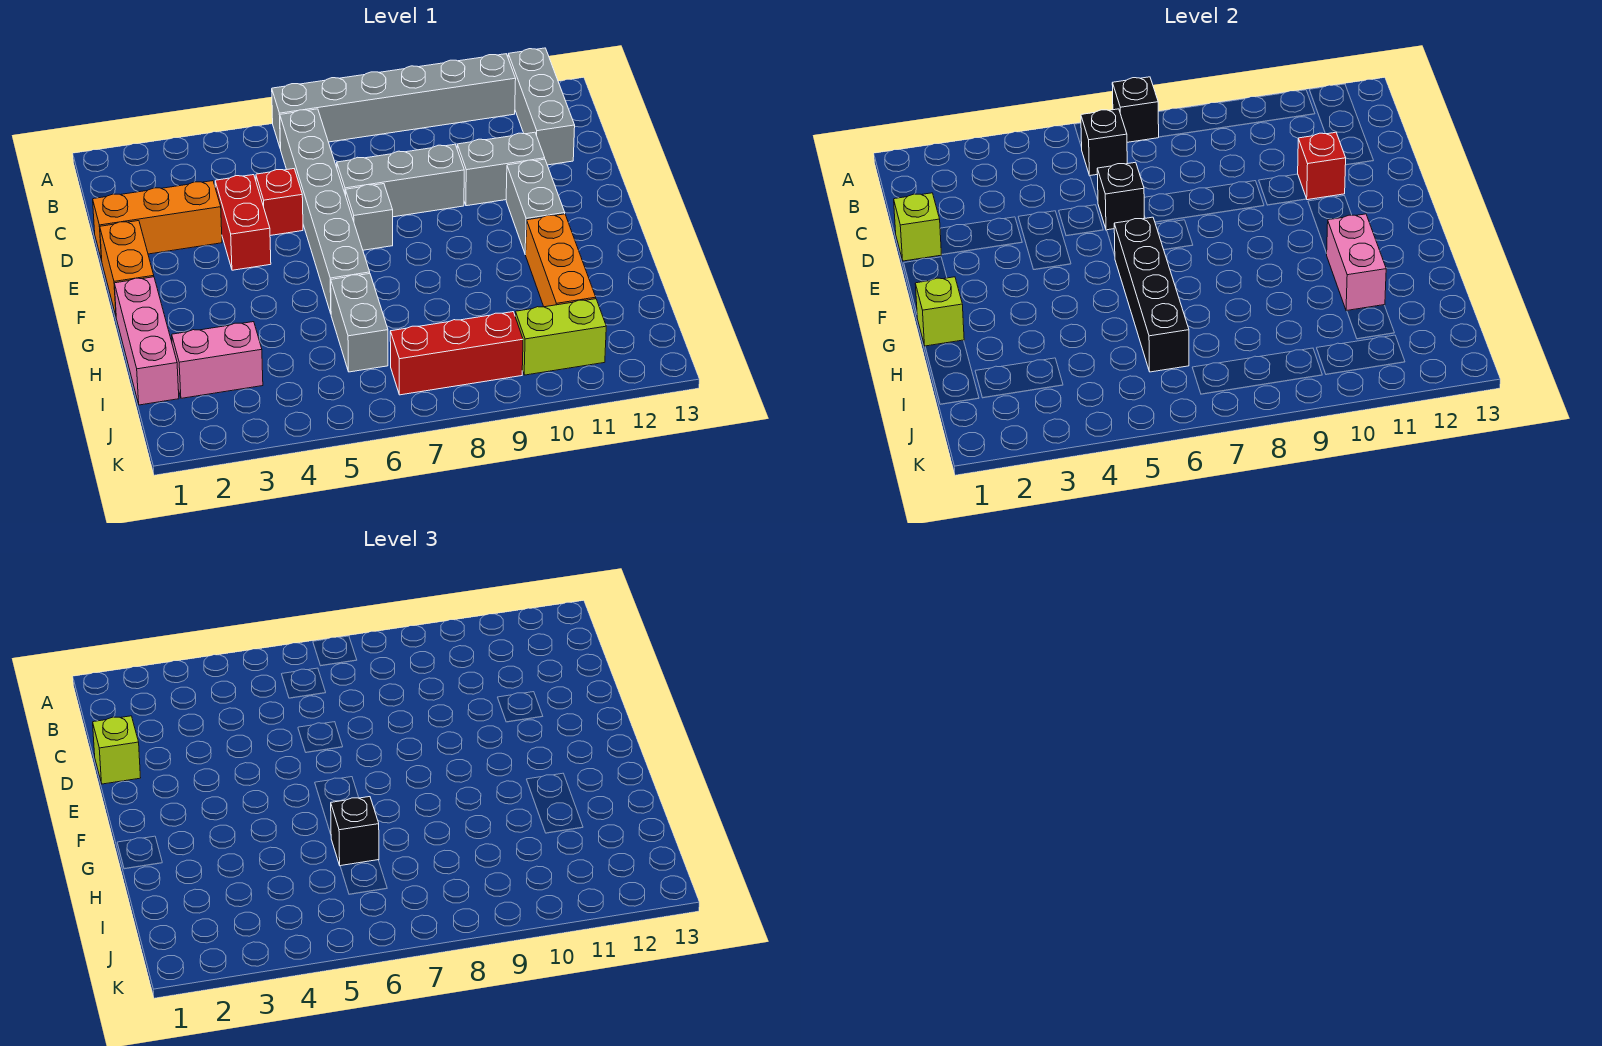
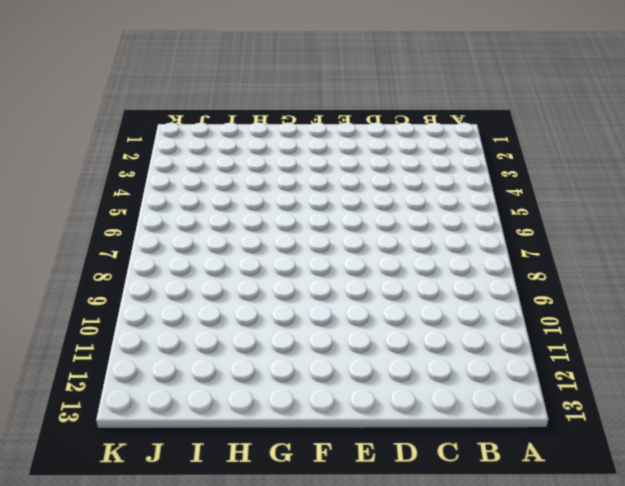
none -> grey brick A6:A11 level 1
none -> grey brick A12:C12 level 1
none -> grey brick B6:G6 level 1

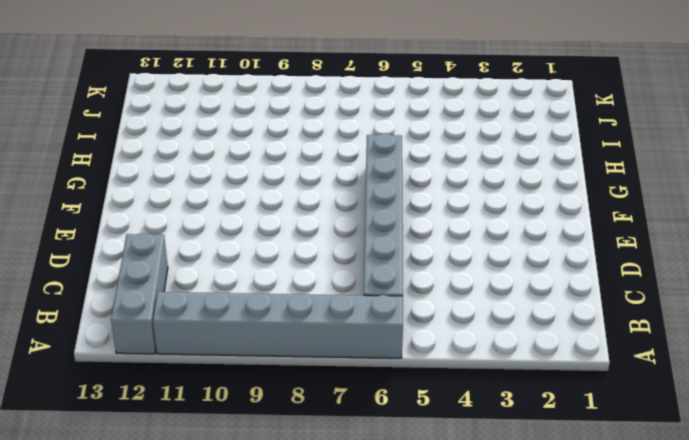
none -> orange brick D1:D3 level 1
none -> red brick D4:E4 level 1
none -> red brick D5 level 1

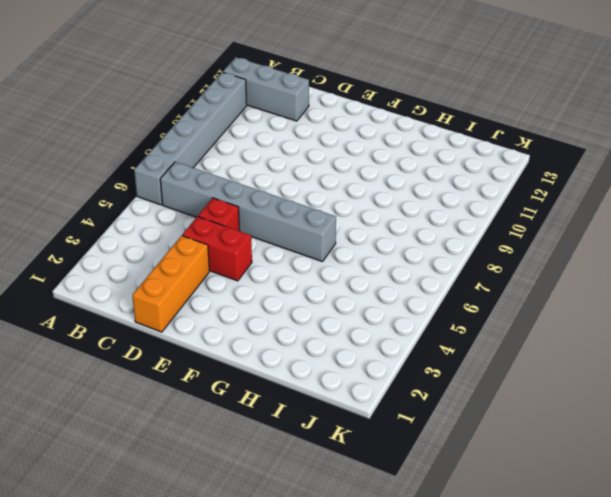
none -> grey brick D7:D9 level 1
none -> grey brick D10:D11 level 1
none -> orange brick E1:F1 level 1

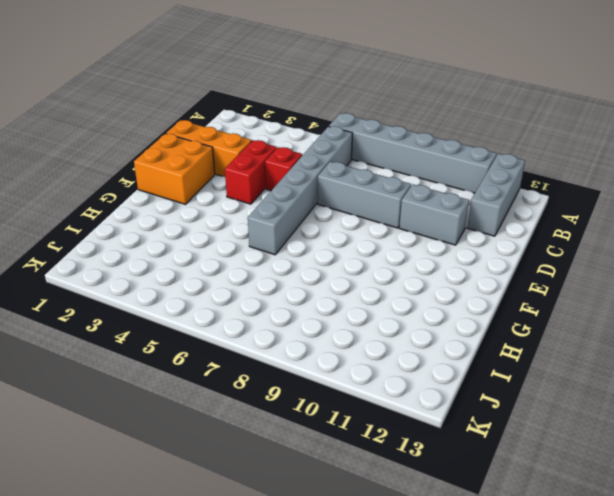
orange brick E1:F2 level 1 -> orange brick E1:F1 level 1
none -> grey brick E7 level 1
none -> grey brick E11:F11 level 1
none -> pink brick G1:I1 level 1

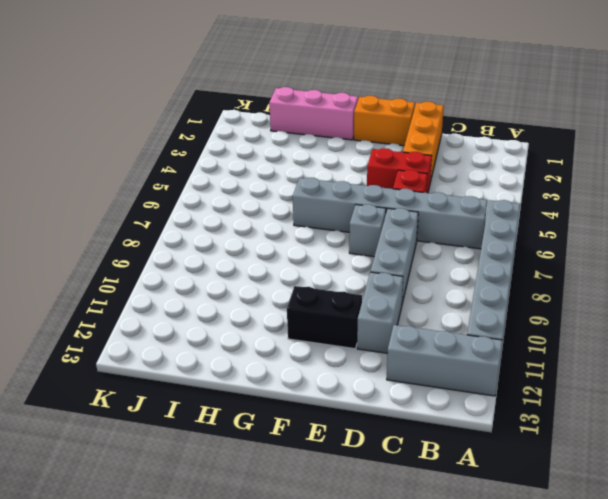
black brick E11:F11 level 1 -> grey brick E11:F11 level 1
none -> orange brick G11:I11 level 1
none -> grey brick H6:I6 level 1
none -> pink brick I2:I3 level 1

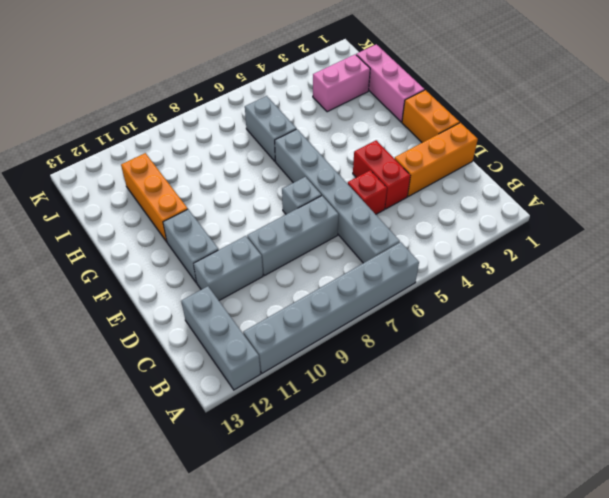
none -> red brick J7:J9 level 1
none -> lime brick J10:J11 level 1
none -> black brick A7 level 2

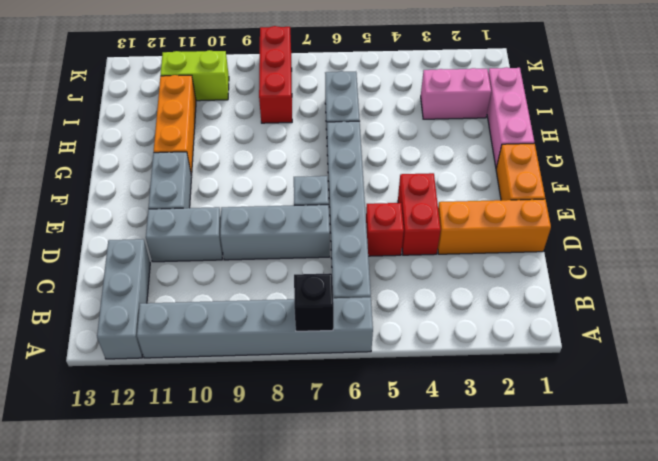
red brick I8:K8 level 1 -> red brick J7:J9 level 1
none -> black brick B6 level 2
none -> lime brick D1 level 2
none -> black brick D6 level 2

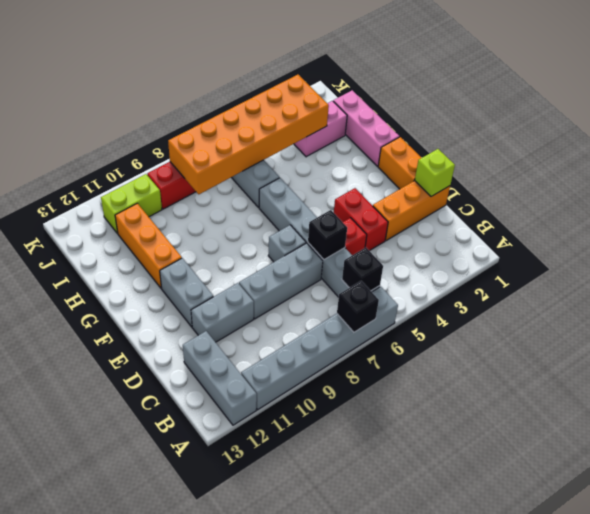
orange brick I3:J8 level 2 -> black brick F6:I6 level 2
none -> red brick D11 level 2
none -> lime brick G1 level 2
none -> pink brick G11:H11 level 2

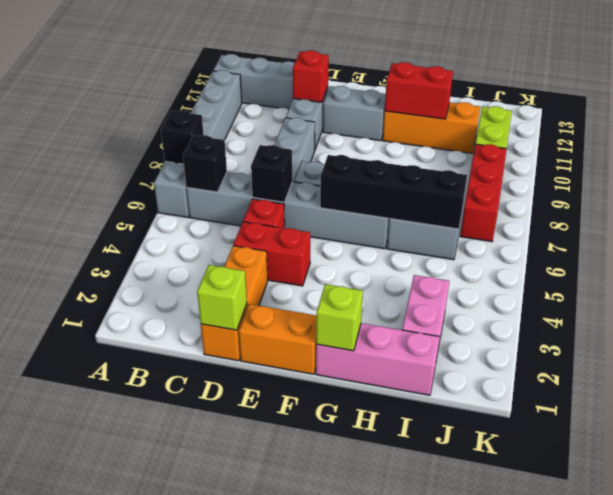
red brick G11:H11 level 2 -> pink brick G11:H11 level 2
none -> lime brick D1 level 3
none -> black brick H6 level 3

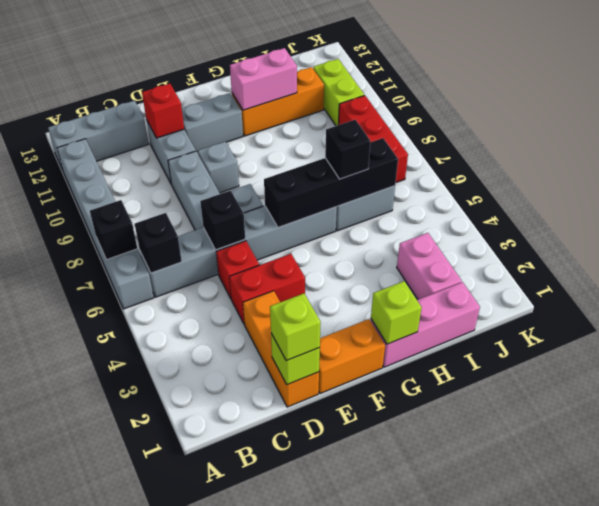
grey brick E9 level 1 -> none

